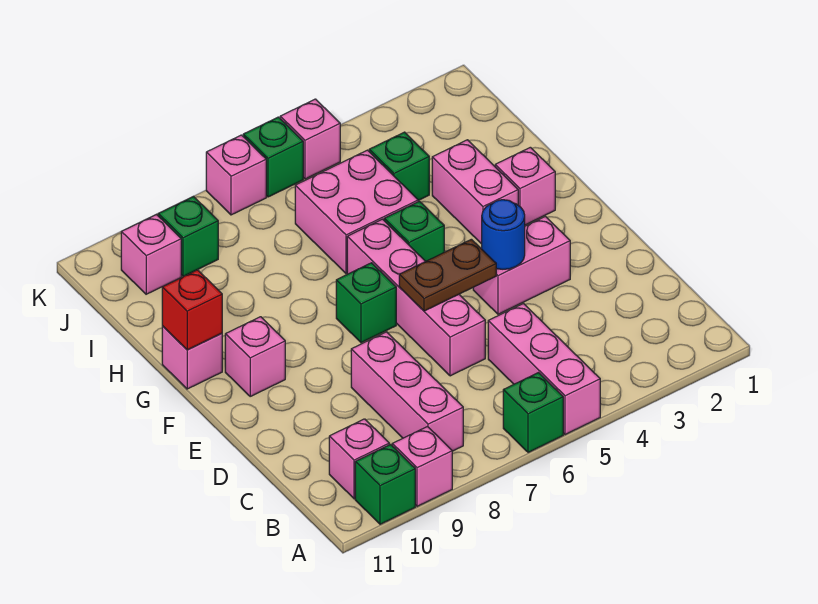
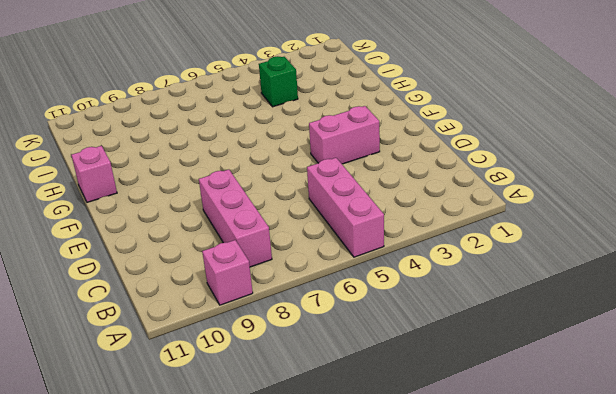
none -> green brick A6 level 1
none -> green brick A10 level 1
none -> pink brick B10 level 1

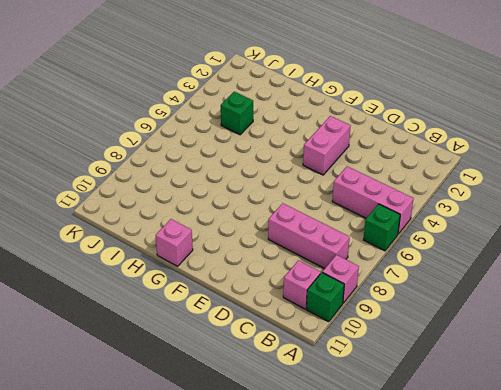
none -> pink brick D6:G6 level 1
none -> green brick F7 level 1
none -> pink brick F10 level 1

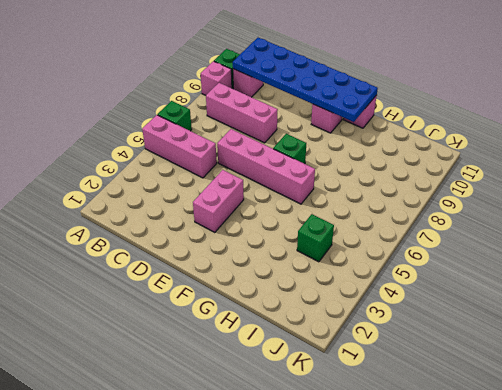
blue plate B10:G11 level 2 -> red brick G11 level 2
none -> pink brick G2 level 1
none -> pink brick G3:H3 level 1
none -> green brick G5 level 1

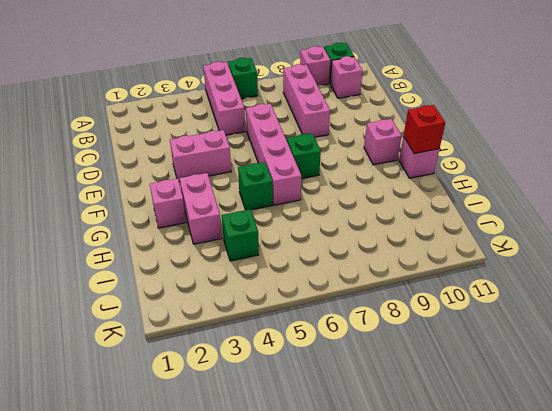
none -> pink brick H5:I6 level 1
none -> green brick J9 level 1
none -> pink brick J10 level 1

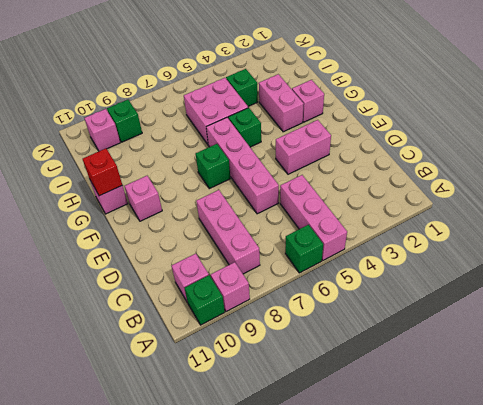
none -> pink brick K5 level 1
none -> green brick K6 level 1
none -> pink brick K7 level 1

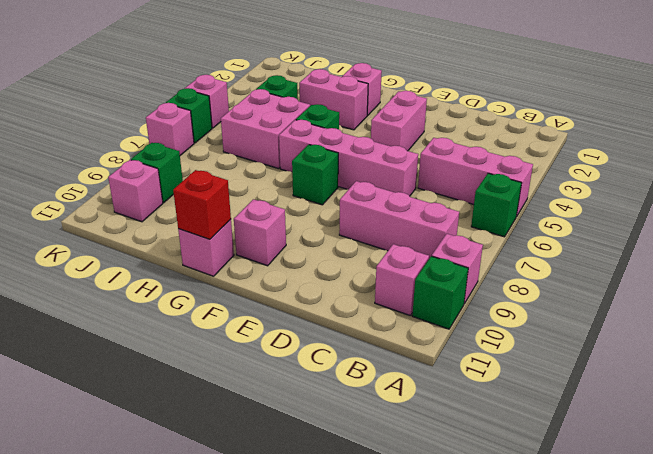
none -> blue round brick E4 level 2
none -> brown plate E5:E6 level 2

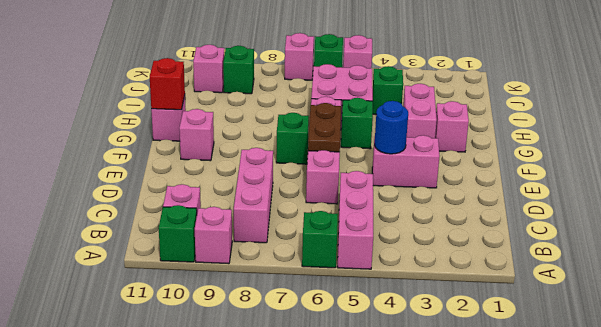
brown plate E6:F6 level 2 -> brown plate E5:E6 level 2

